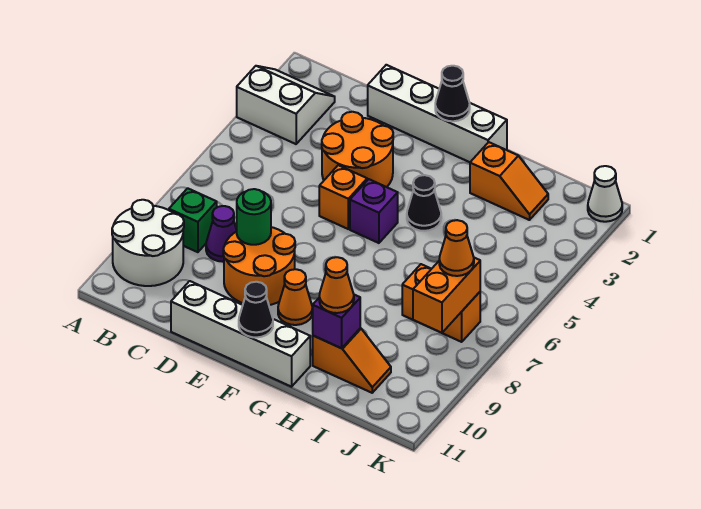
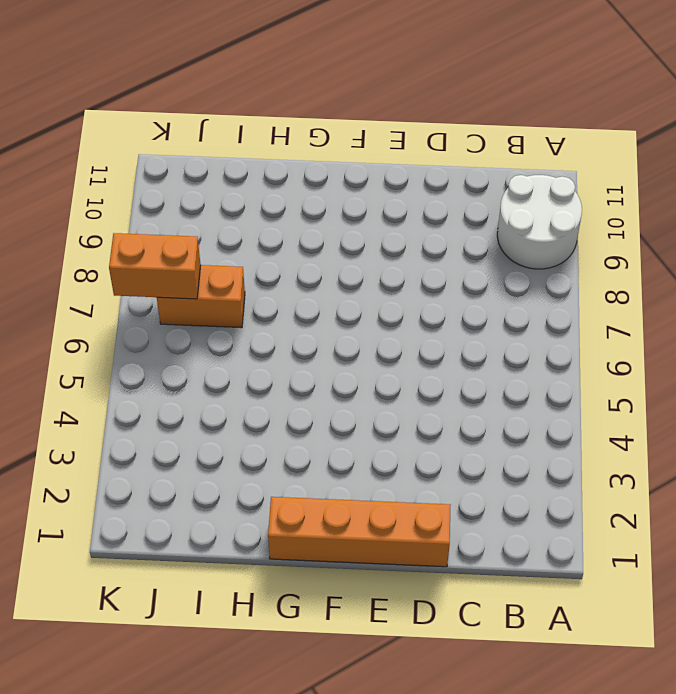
orange brick D1:G1 level 1 -> white brick D1:G1 level 1
orange brick J7:K7 level 2 -> orange brick J7:J8 level 2
none -> white slope A2:B3 level 1 top 3
none -> green brick B8 level 1
none -> purple cone C8 level 1

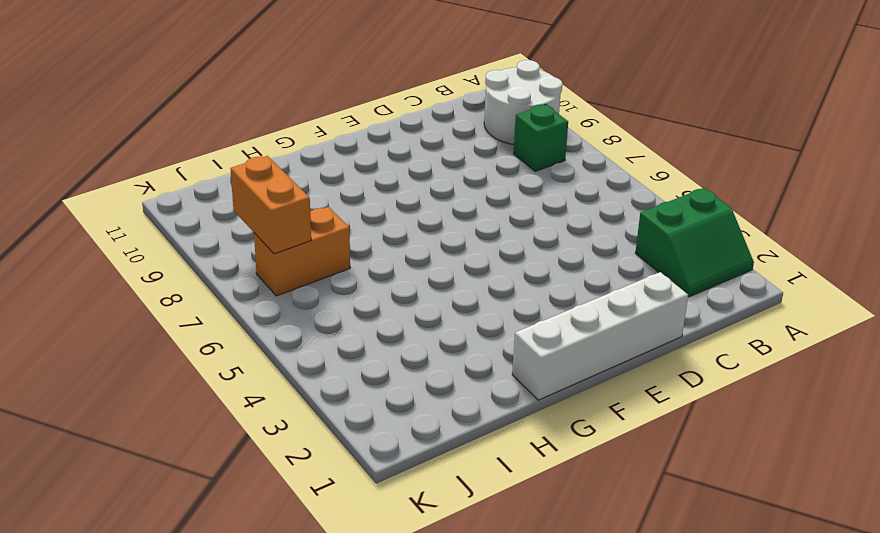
green slope A2:B3 level 1 top 3 -> white slope A2:B3 level 1 top 3
none -> purple cone C8 level 1
none -> orange round brick D3:E4 level 1
none -> orange round brick D8:E9 level 1

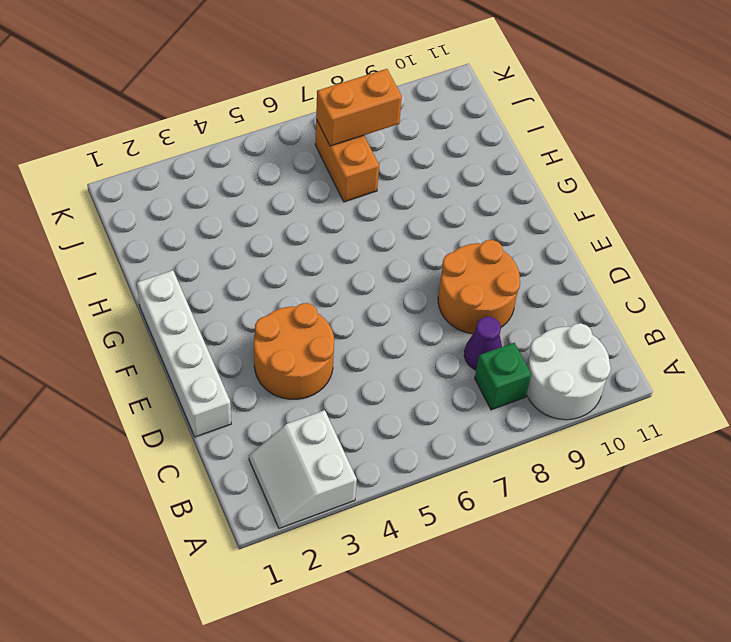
none -> white brick D11:G11 level 1
none -> orange brick E5 level 1
none -> purple brick F5 level 1

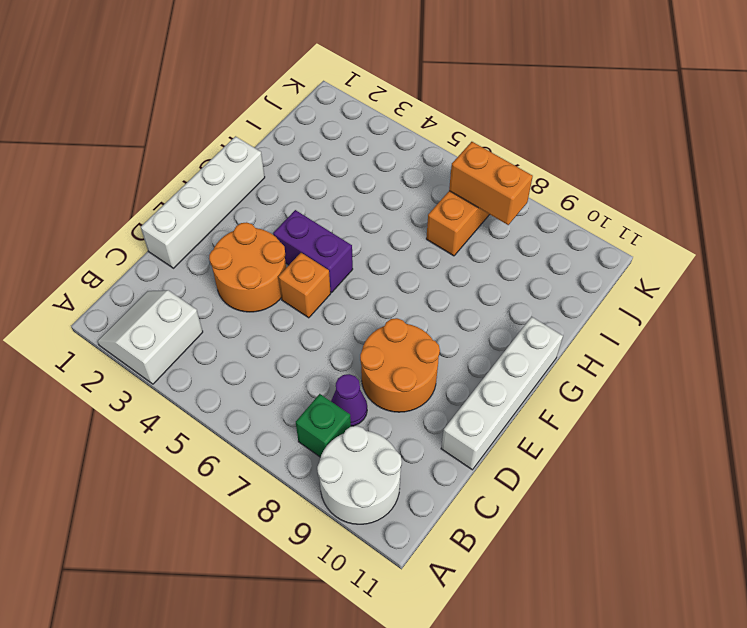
purple brick F4:F5 level 1 -> purple brick F5 level 1
none -> orange cone F9 level 1
none -> black cone G4 level 1
none -> orange slope H2:I2 level 1 top H

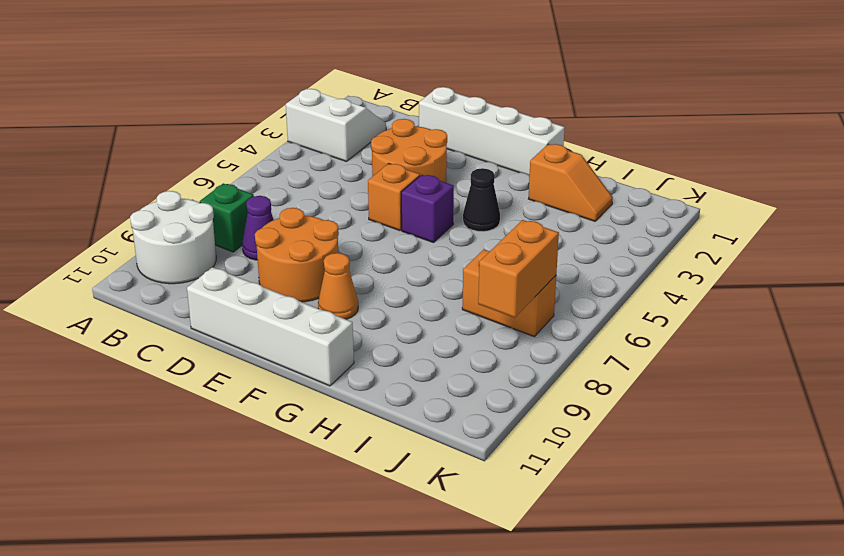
none -> orange slope H10:I10 level 1 top H
none -> white cone K1 level 1
none -> green round brick D8 level 2

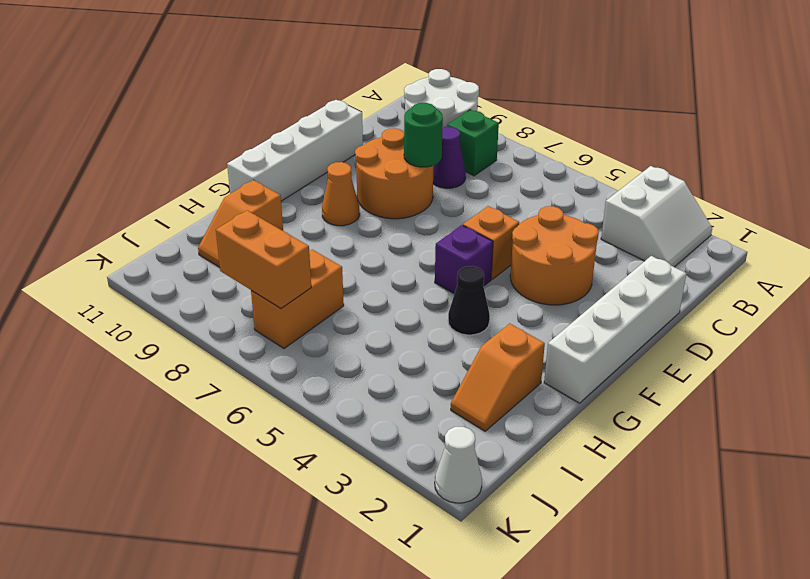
none -> black cone F1 level 2
none -> black cone F11 level 2
none -> purple brick H10 level 2

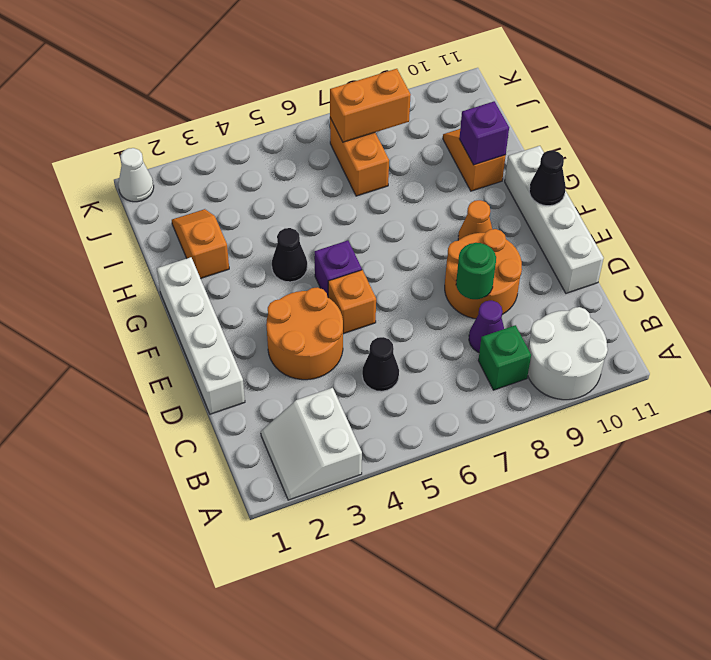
black cone C5 level 1 -> black cone F1 level 2
none -> orange cone H10 level 3
none -> orange cone J7 level 3

